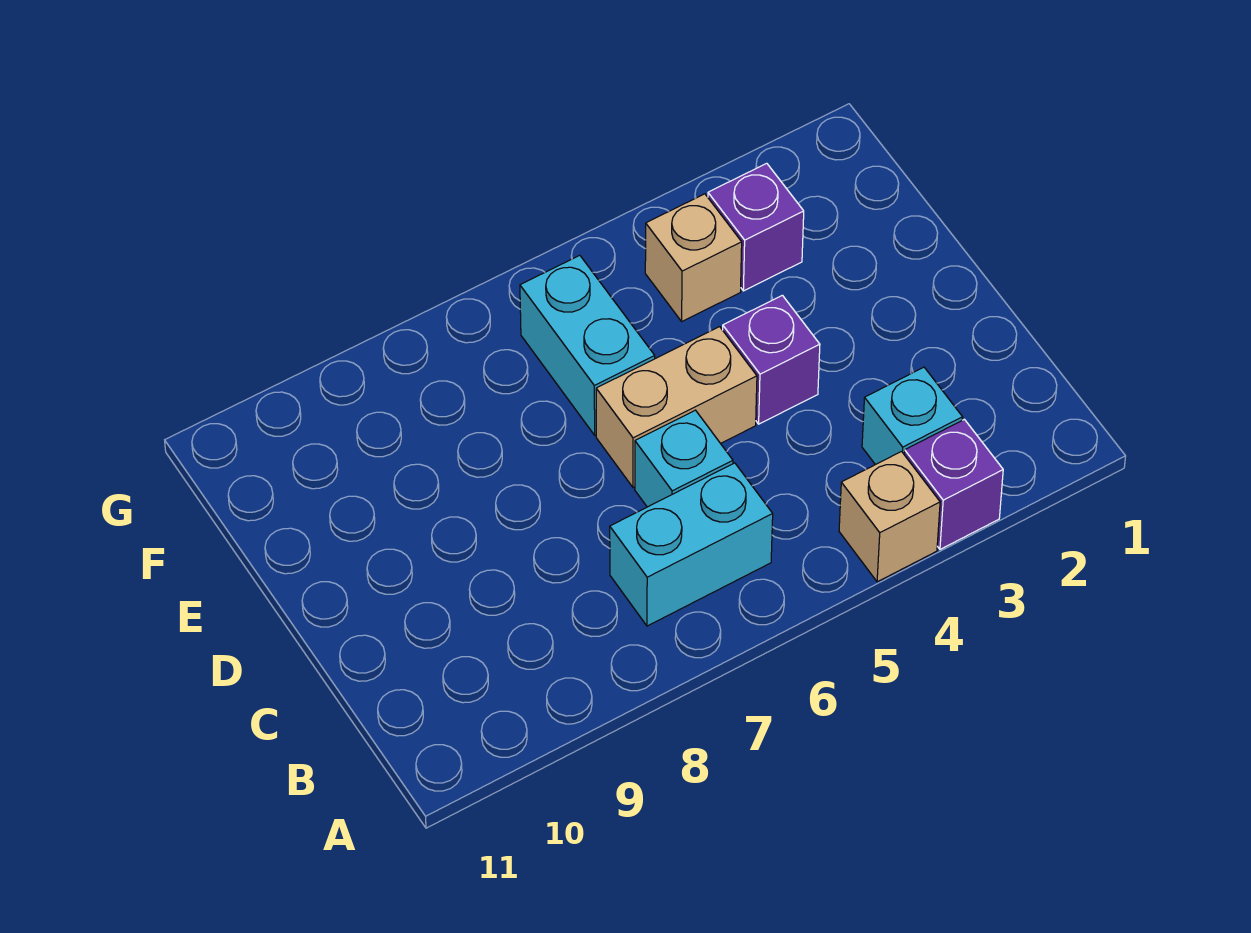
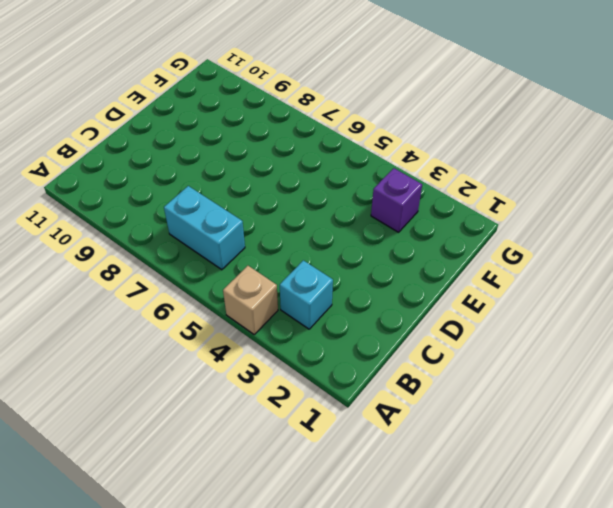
none -> purple brick A3 level 1
none -> cyan brick C6 level 1

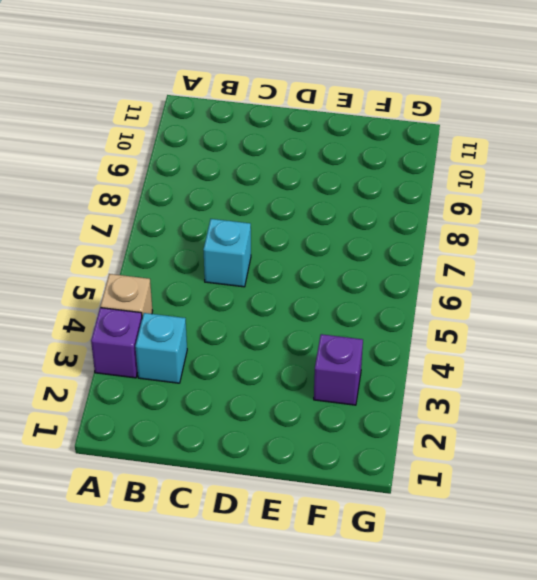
none -> cyan brick B6:B7 level 1
none -> purple brick D4 level 1

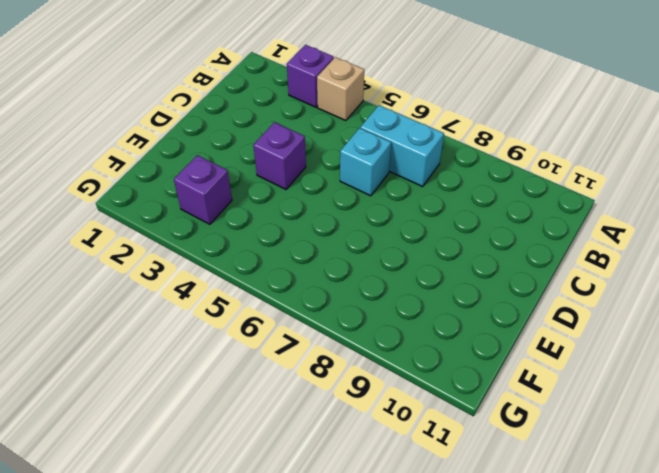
none -> cyan brick B3 level 1
none -> tan brick D5:D6 level 1

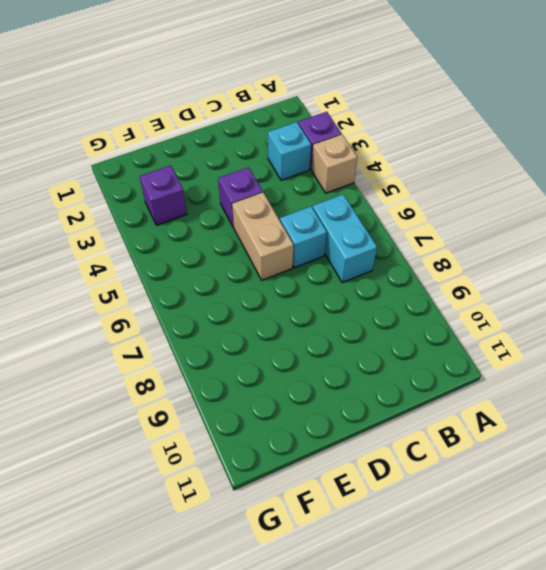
none -> cyan brick E6:F6 level 1
none -> tan brick F4 level 1

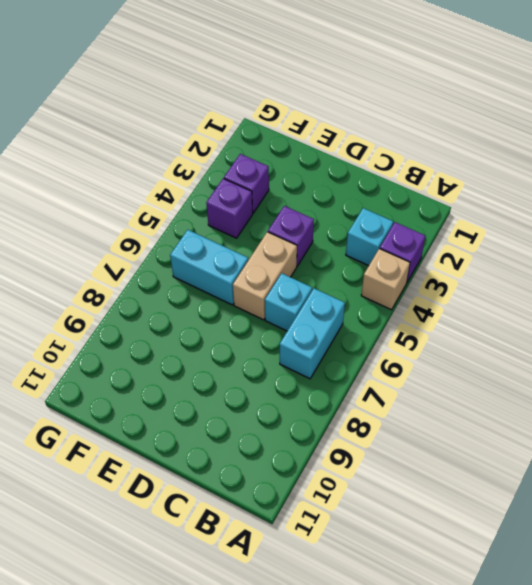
purple brick F4 level 1 -> tan brick F4 level 1

